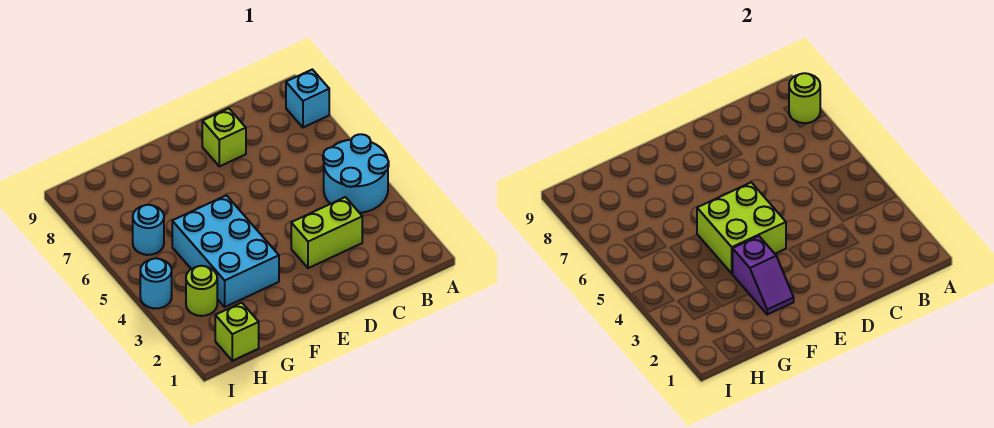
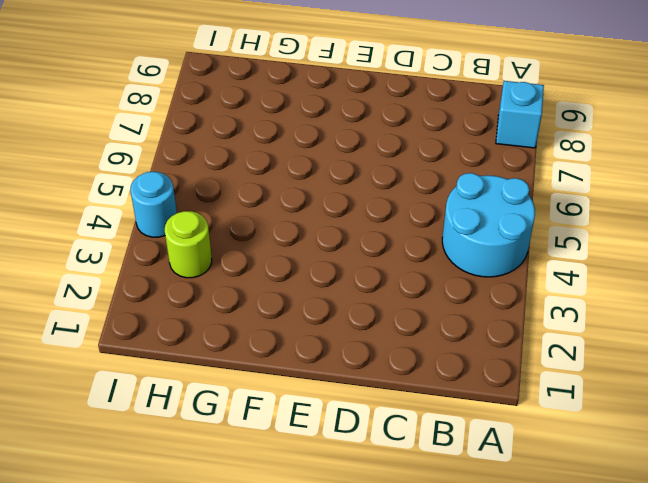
none -> lime brick C3:D3 level 1
none -> lime brick D8 level 1
none -> cyan brick F3:G5 level 1

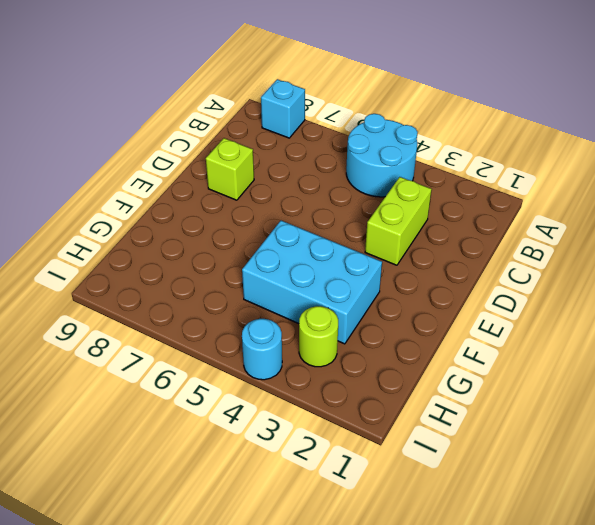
none -> lime brick H1 level 1
none -> cyan round brick H6 level 1
none -> lime round brick A8 level 2

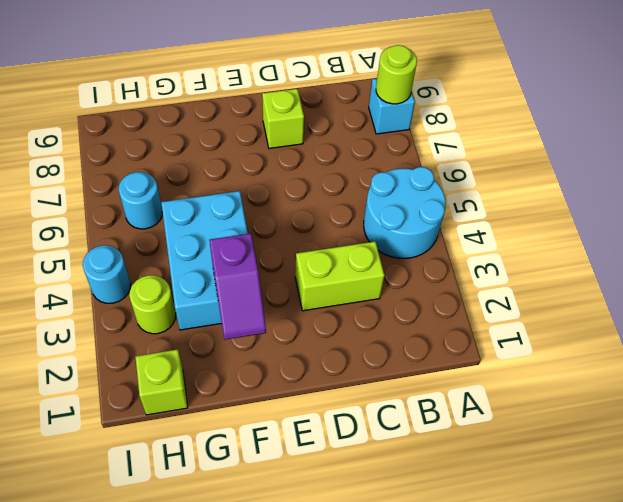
none -> lime brick E4:F5 level 2

